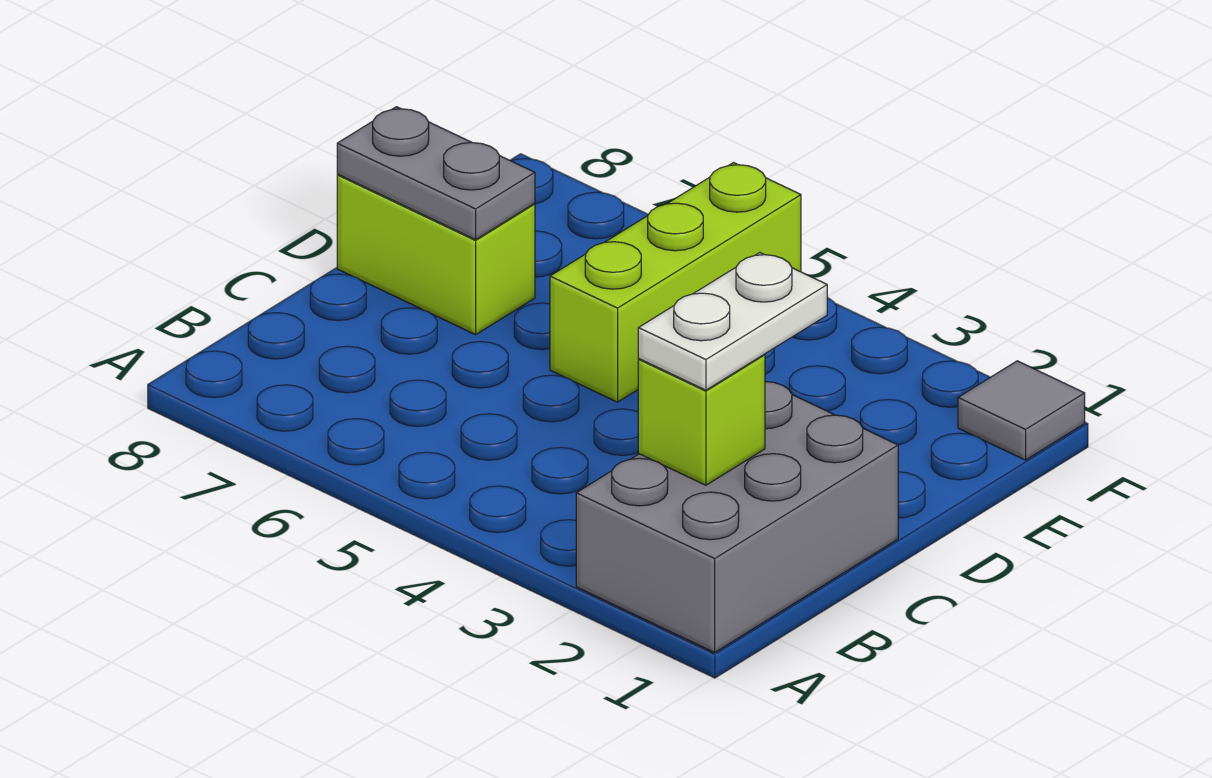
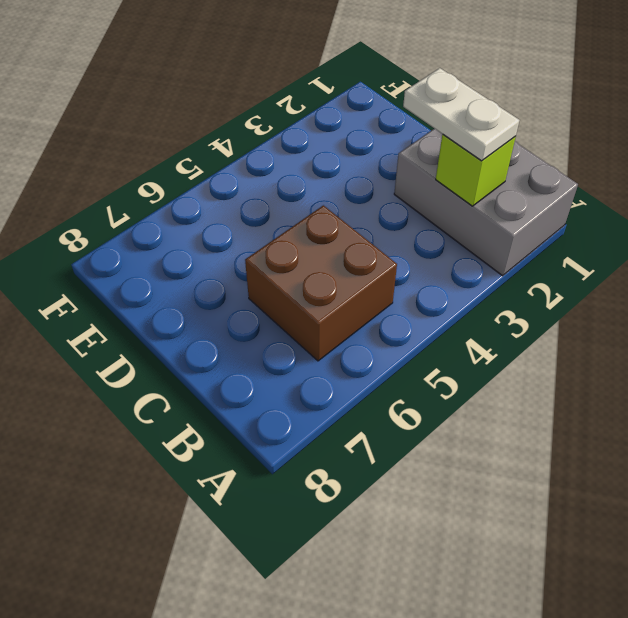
brown brick B5:C6 level 1 -> none
none -> lime brick D5:F5 level 1
none -> lime brick D7:D8 level 1

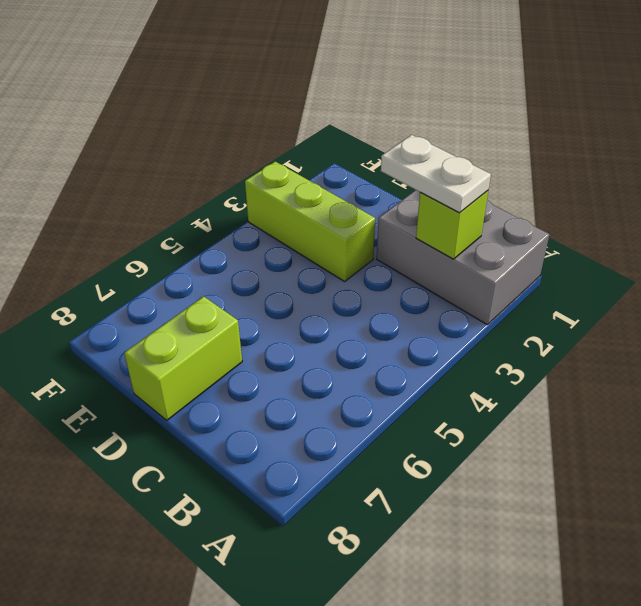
lime brick D3:F3 level 1 -> lime brick D5:F5 level 1
none -> grey tile F1 level 1
none -> grey plate D7:D8 level 2

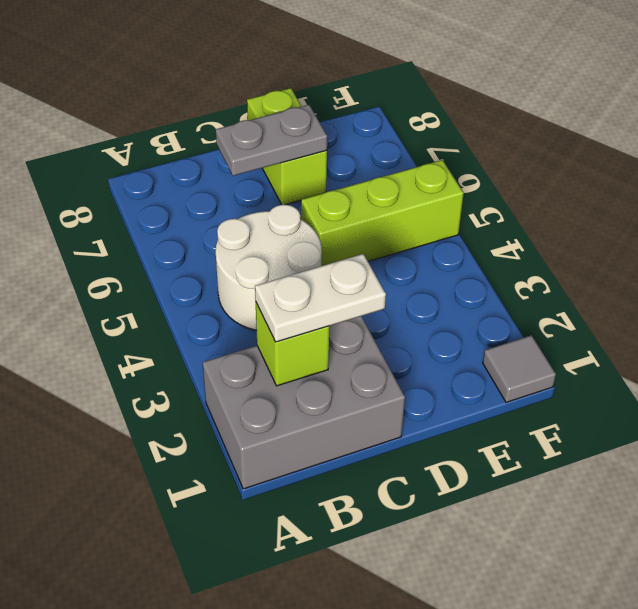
white round brick B4:C5 level 1 -> none
grey plate C7:D7 level 2 -> grey plate D7:D8 level 2

